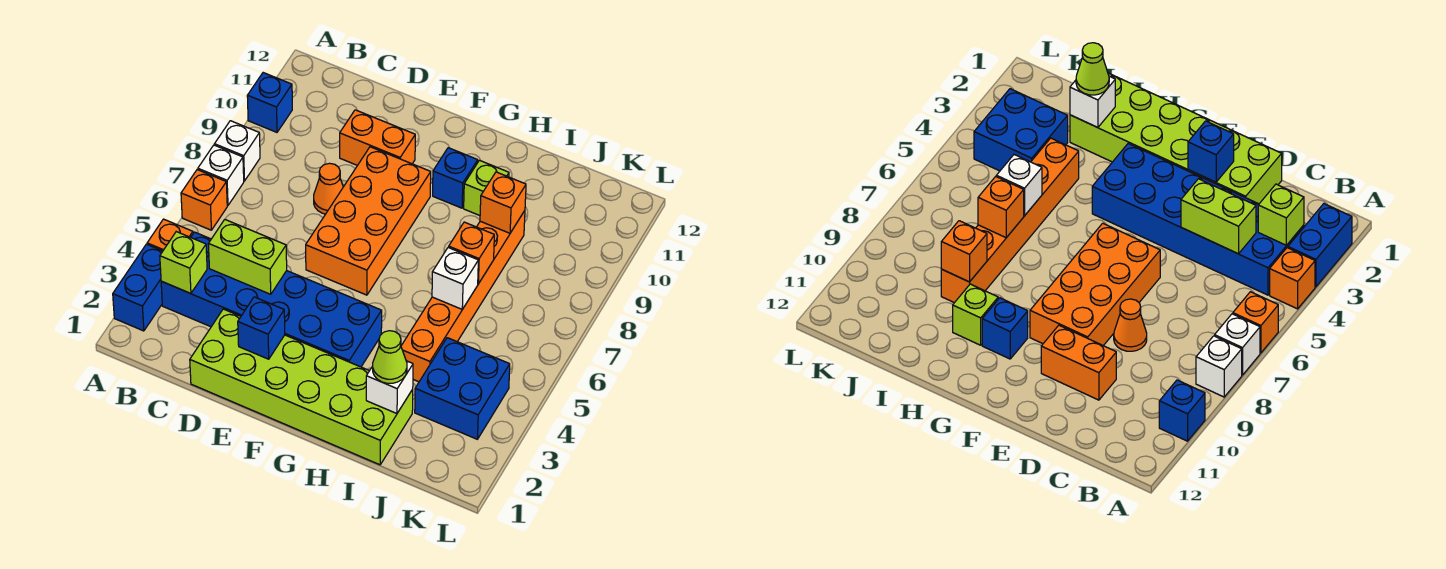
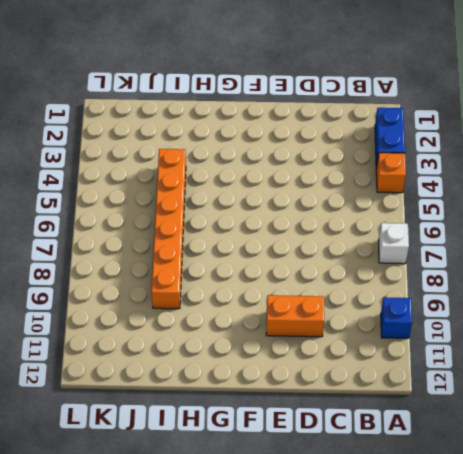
none -> orange brick A6 level 1
none -> white brick A8 level 1
none -> blue brick B3:G4 level 1

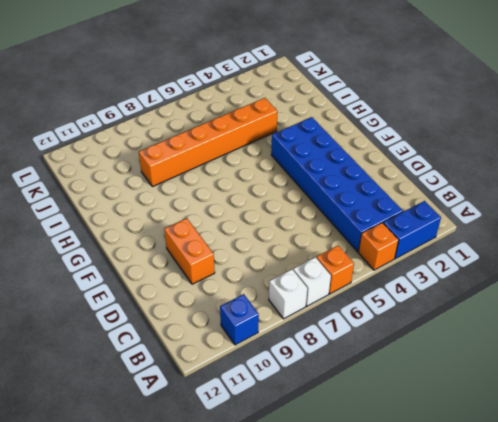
none -> lime brick D1:I2 level 1
none -> orange cone D8 level 1
none -> orange brick E6:F9 level 1

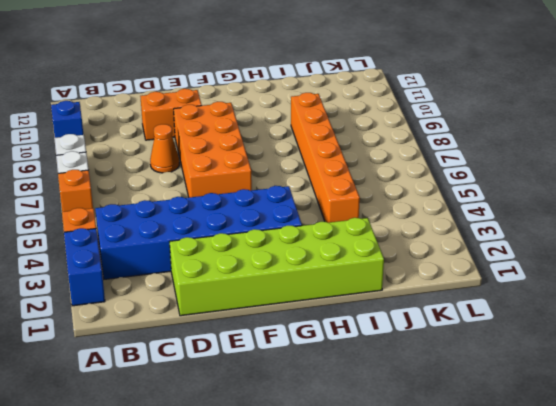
none -> blue brick G10 level 1
none -> lime brick H10 level 1
none -> blue brick J3:K4 level 1

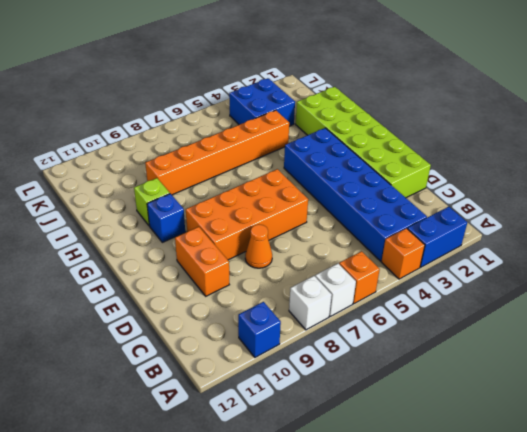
none -> lime brick B3 level 2
none -> lime brick C4:D4 level 2
none -> blue brick E2 level 2

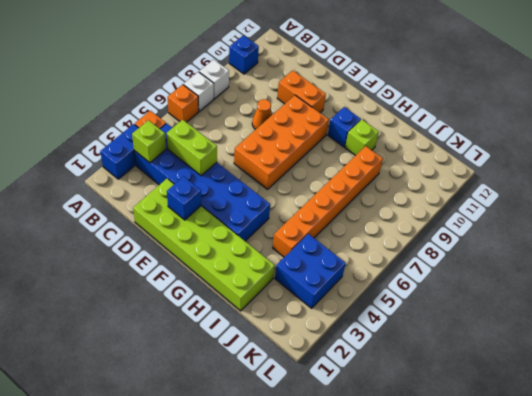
none -> white brick I2 level 2
none -> white brick I6 level 2
none -> orange brick I7 level 2

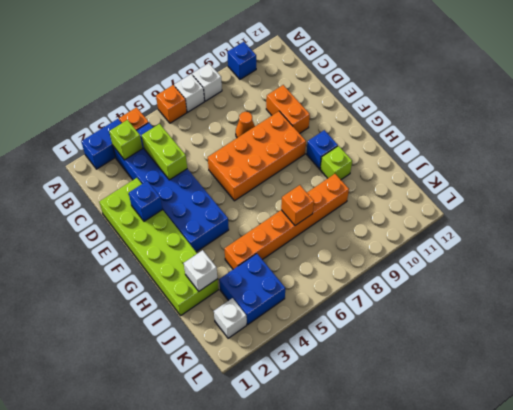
white brick K2 level 1 -> white brick I6 level 2
none -> orange brick I9 level 2
none -> lime cone I2 level 3

